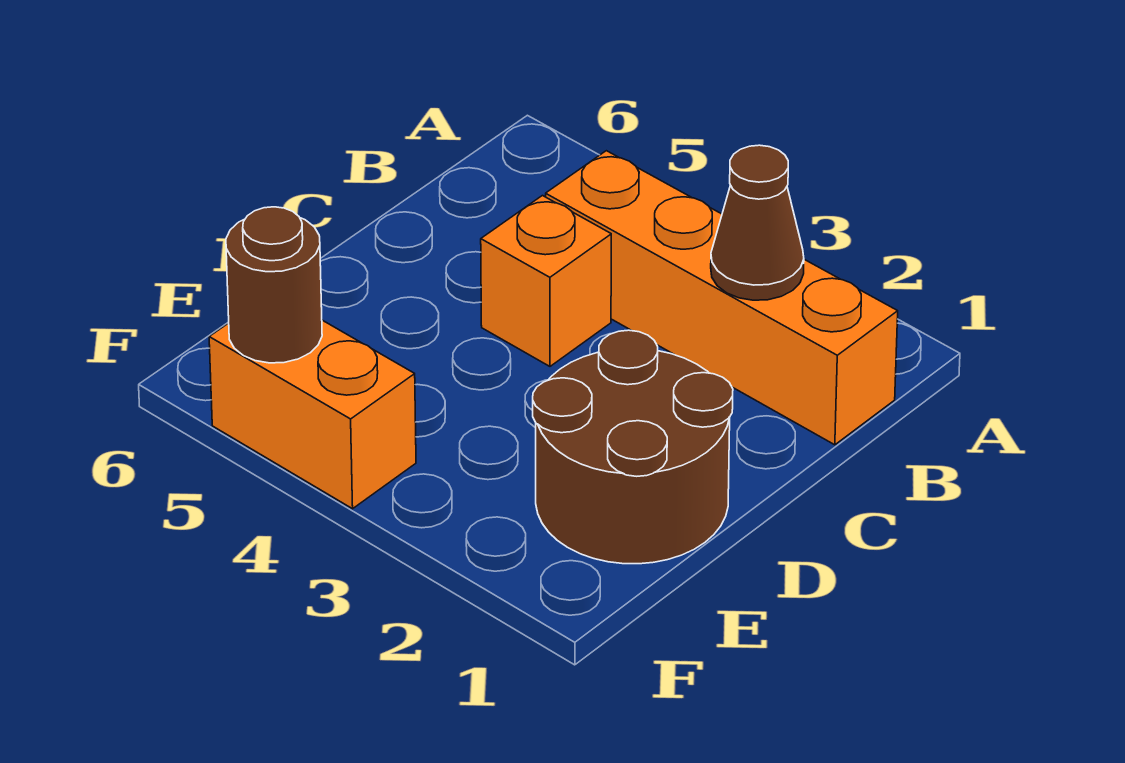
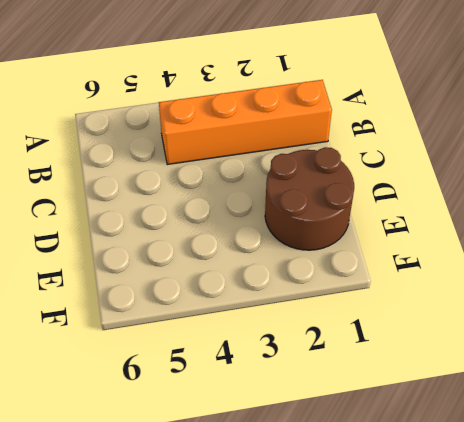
none -> orange brick C4 level 1
none -> orange brick F4:F5 level 1

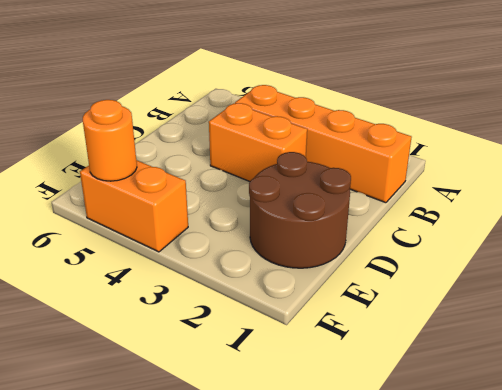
orange brick C3:C4 level 1 -> orange brick C4 level 1
orange round brick F5 level 2 -> brown round brick F5 level 2
none -> brown cone B2 level 2

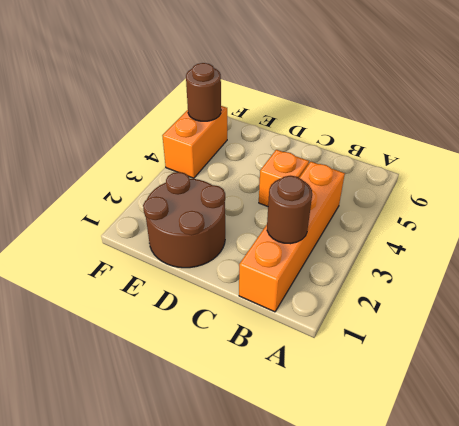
brown round brick B2 level 2 -> brown cone B2 level 2

